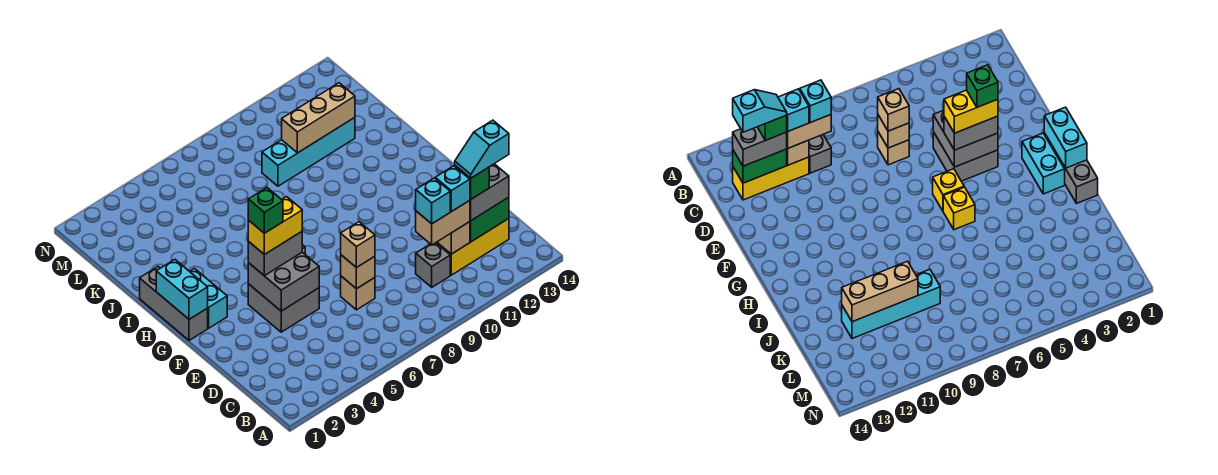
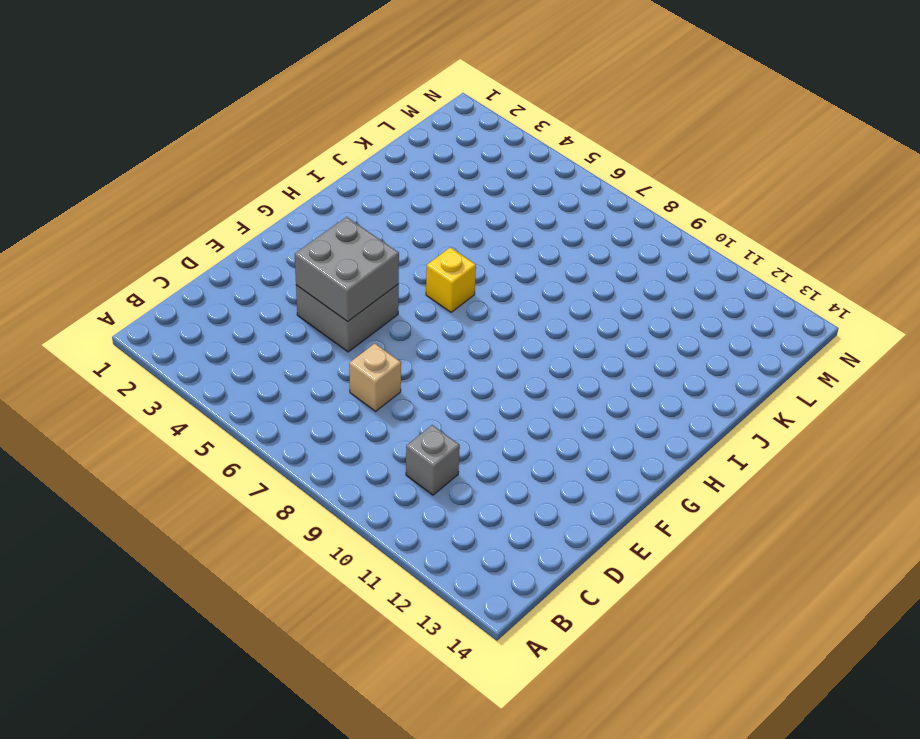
none -> yellow brick C11:C13 level 1
none -> grey brick G1:I1 level 1
none -> cyan brick G2:H2 level 1

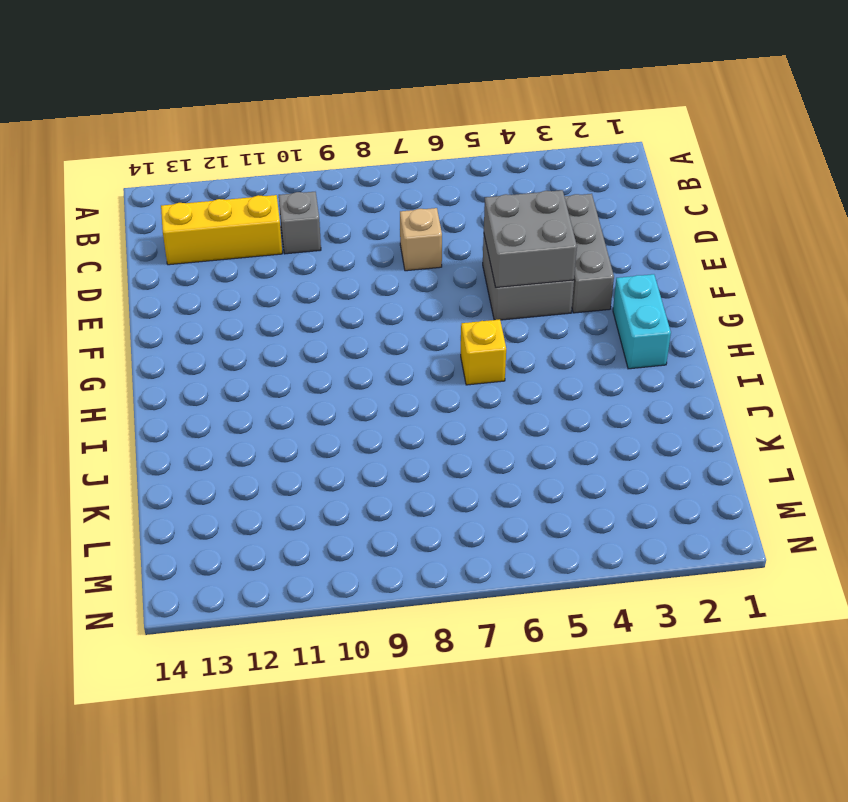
grey brick D3:F3 level 1 -> grey brick G1:I1 level 1
none -> yellow brick G6 level 1
none -> cyan brick K9:K12 level 1
none -> tan brick C11 level 2

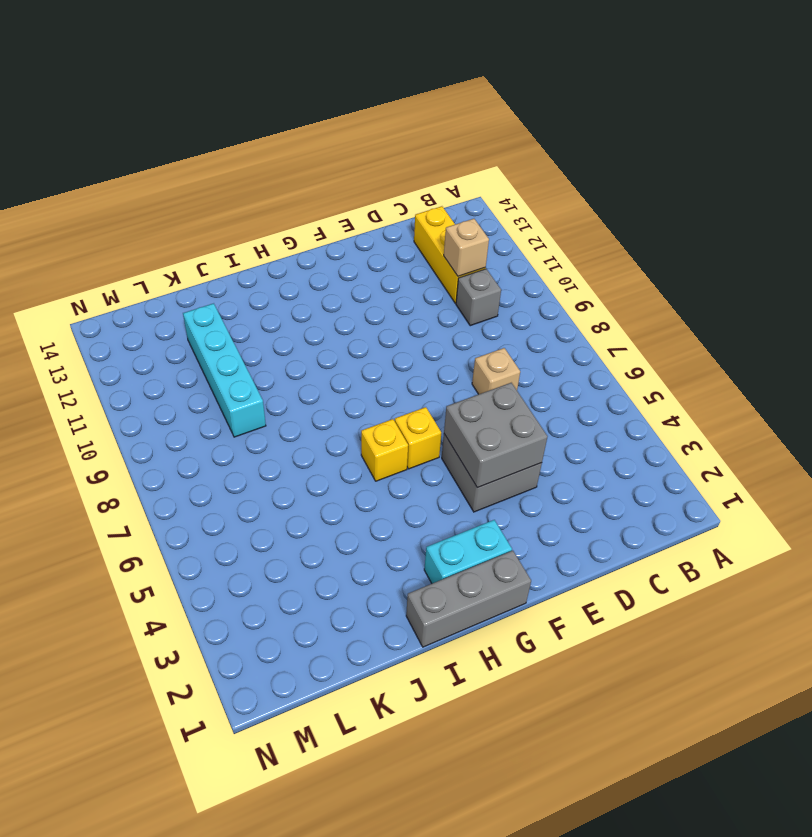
none -> green brick C12:C13 level 2
none -> tan brick D7 level 2
none -> cyan brick G1:H1 level 2

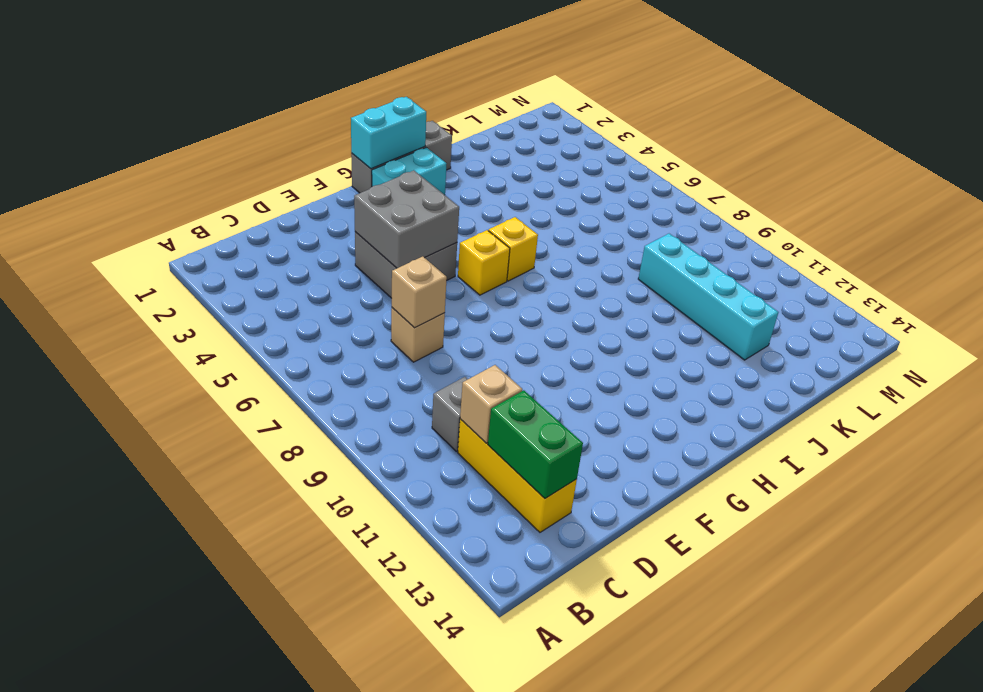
none -> tan brick K10:K12 level 2
none -> tan brick C10:C11 level 3
none -> grey brick C12:C13 level 3

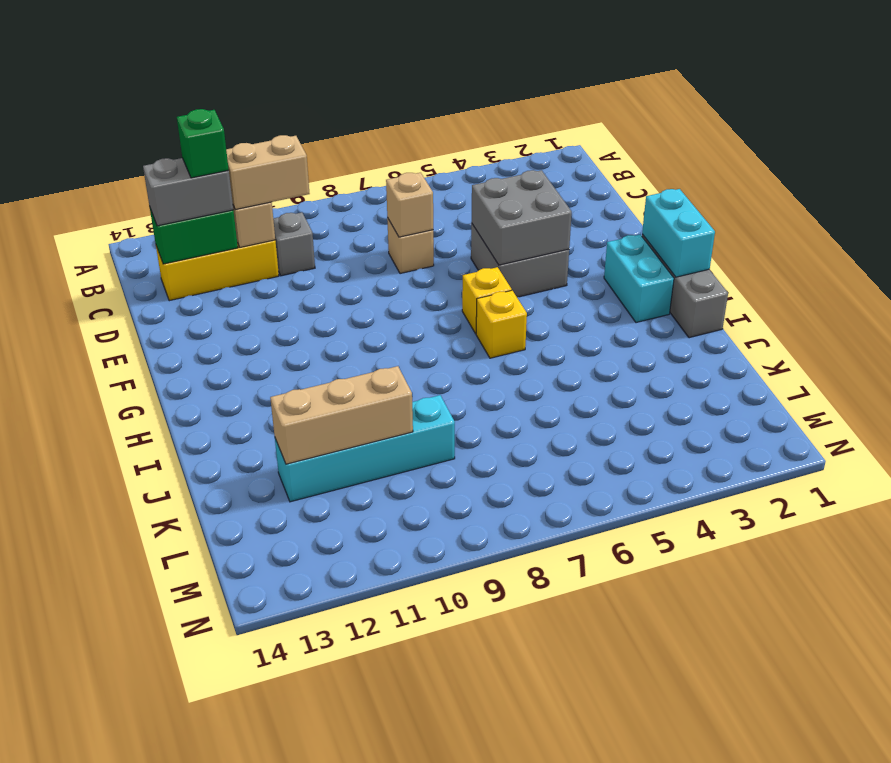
none -> tan brick D7 level 3
none -> grey brick F4:F5 level 3
none -> cyan brick C10 level 4

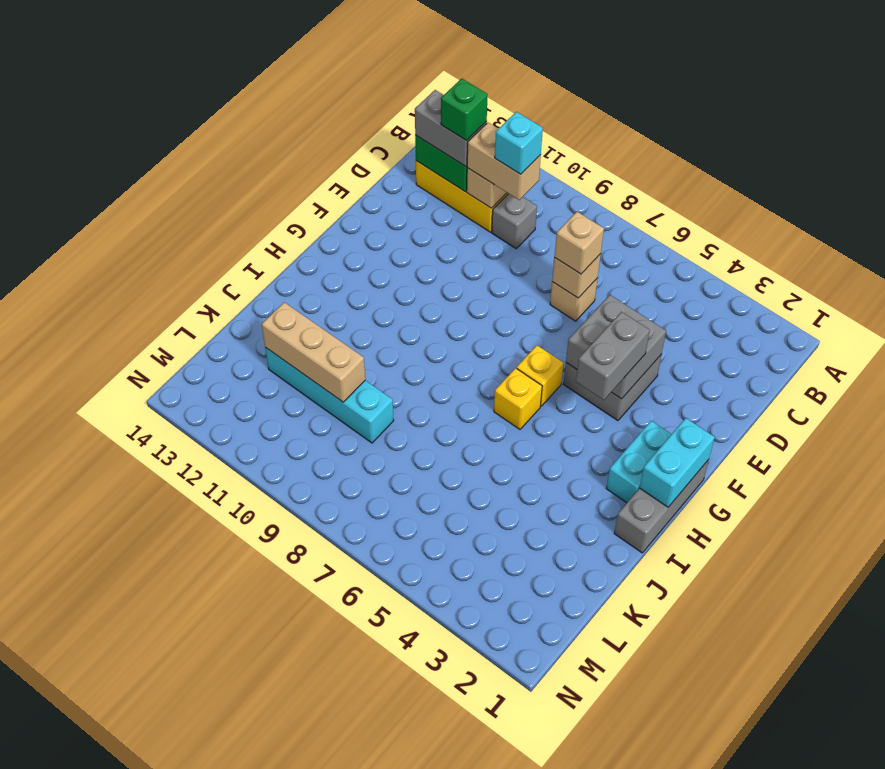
grey brick F4:G4 level 3 -> grey brick F4:F5 level 3
none -> cyan brick C11 level 4
none -> yellow brick F4:F5 level 4
none -> cyan slope C12:C13 level 5 top 13

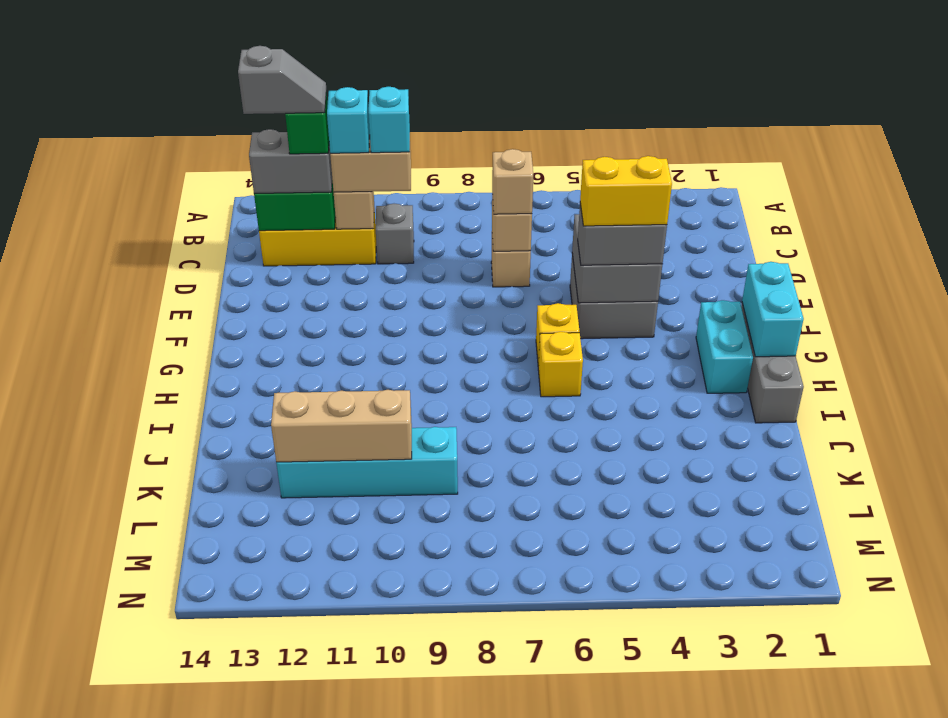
grey slope C12:C13 level 5 top 13 -> cyan slope C12:C13 level 5 top 13
none -> green brick F4 level 5

